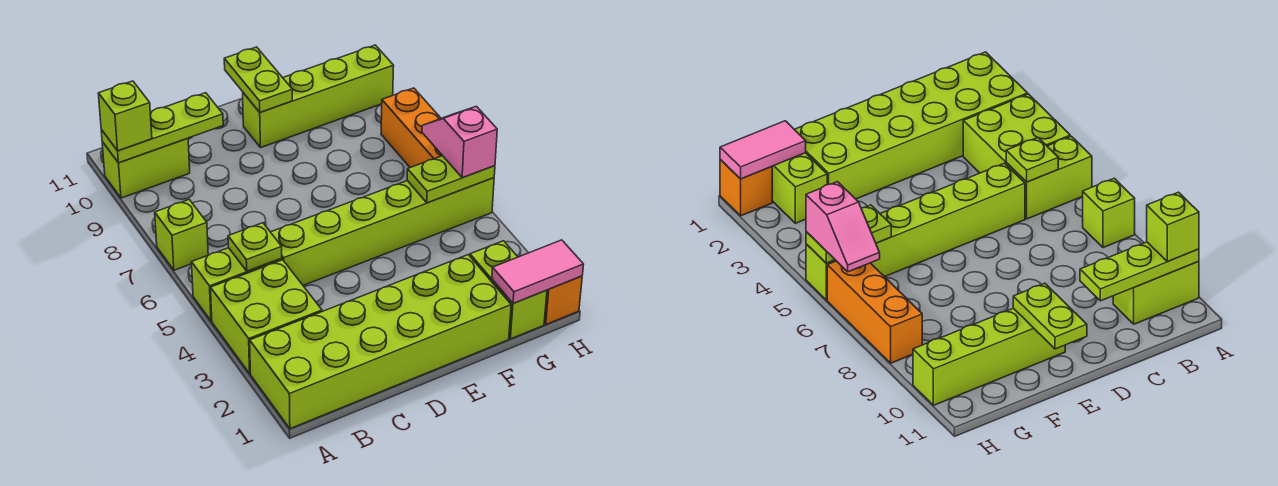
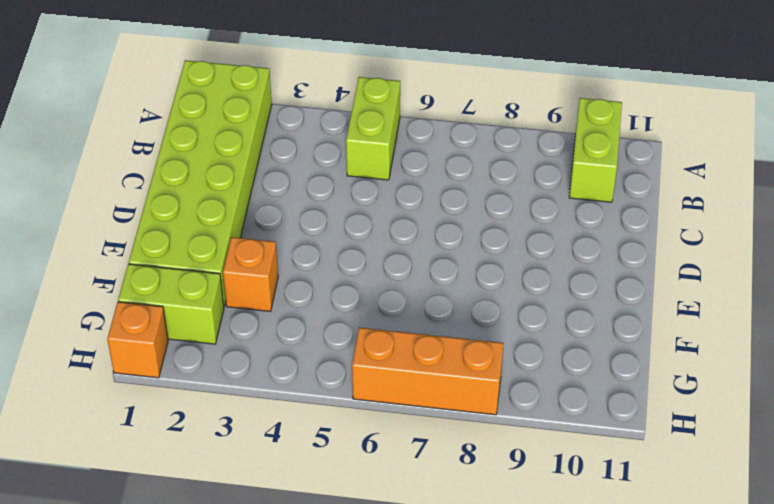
orange brick F3 level 1 -> none
none -> lime brick A3:B4 level 1
none -> lime brick A7 level 1
none -> lime brick C5:H5 level 1

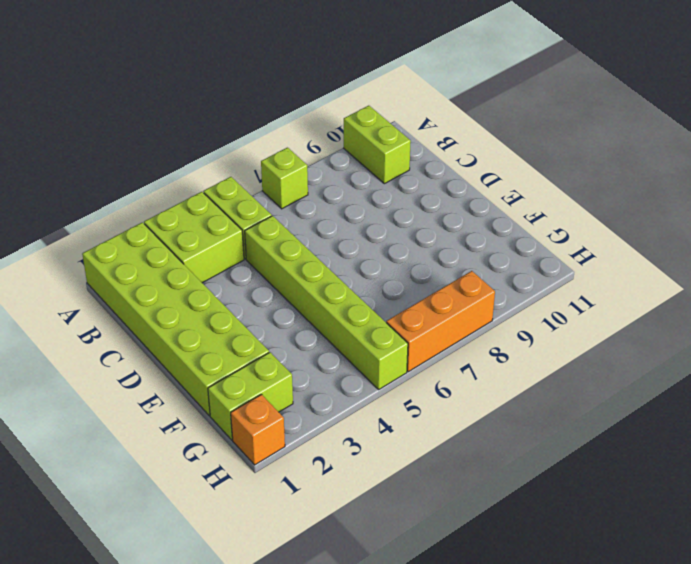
none -> lime brick E10:H10 level 1
none -> lime plate A10:C10 level 2
none -> lime plate B5 level 2

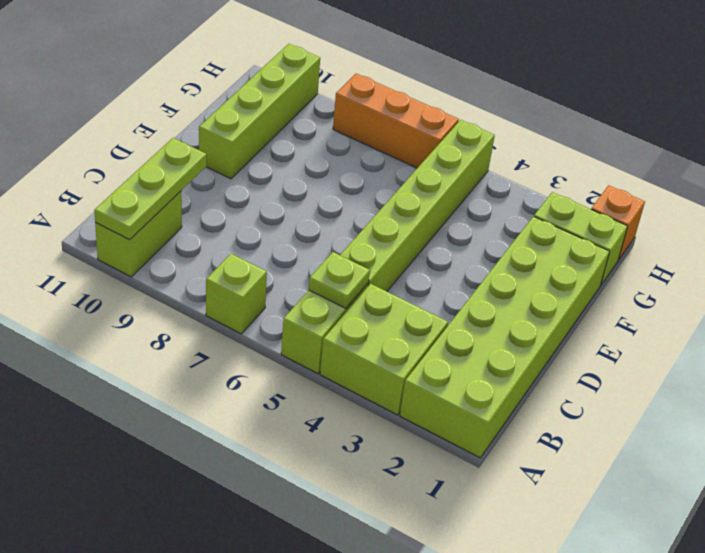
none -> lime plate E10:E11 level 2
none -> pink tile G1:H1 level 2
none -> lime plate G5:H5 level 2

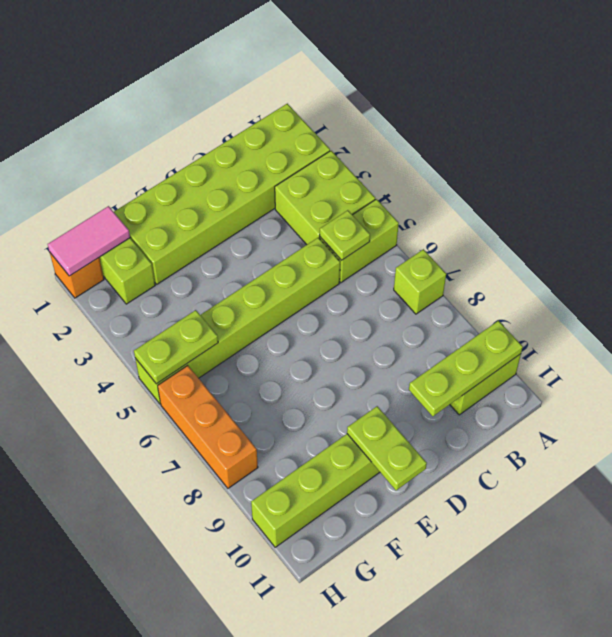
none -> lime brick A10 level 3
none -> pink slope H5:H6 level 3 top 5

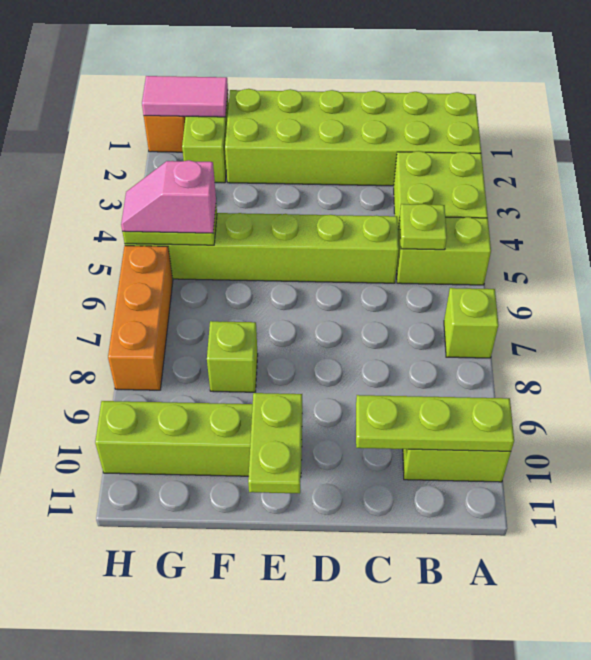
lime brick F8 level 1 -> lime brick A10 level 3
pink slope G5:H5 level 3 top G -> pink slope H5:H6 level 3 top 5

